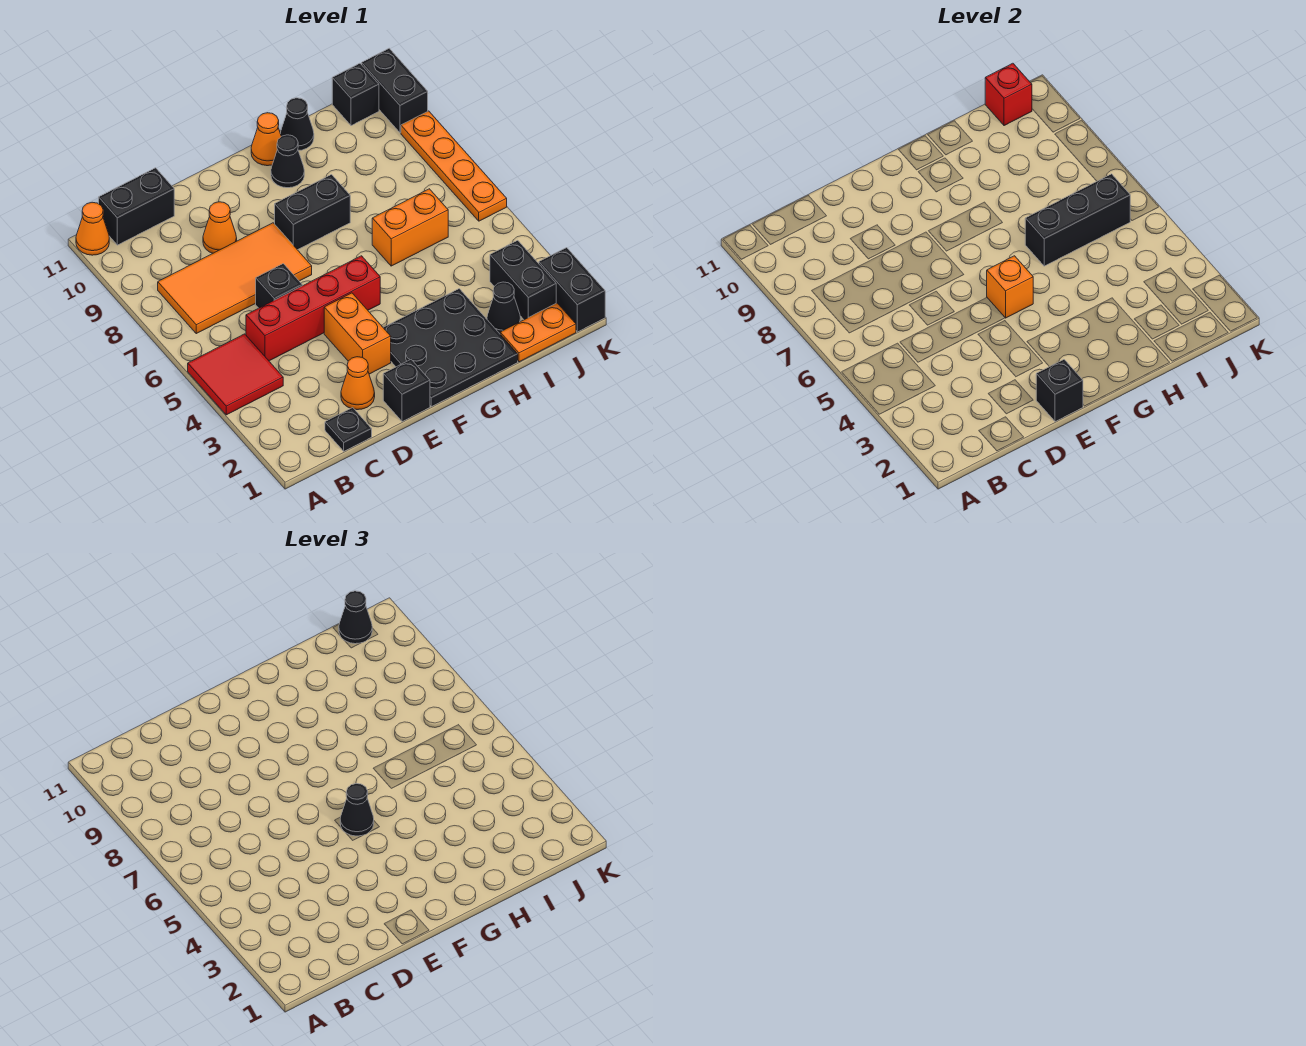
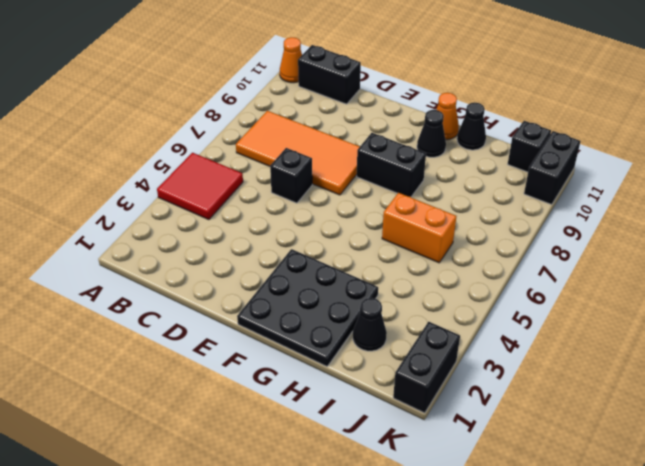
none -> black plate C1 level 1
none -> red brick C5:F5 level 1
none -> orange cone D2 level 1
none -> orange cone D9 level 1

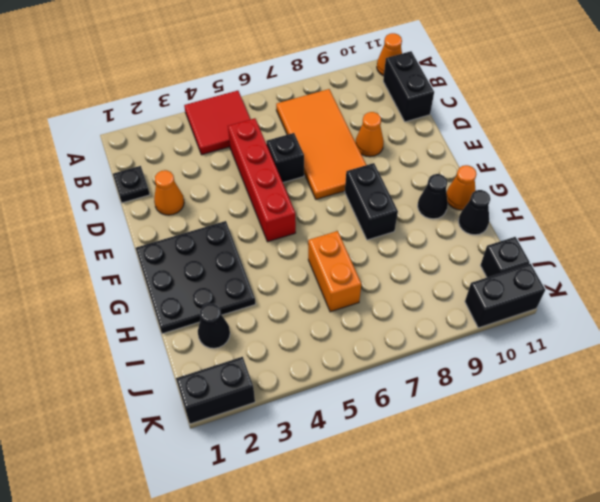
none -> black brick E1 level 1
none -> orange brick E3:E4 level 1
none -> orange plate I1:J1 level 1
none -> black brick J2:J3 level 1

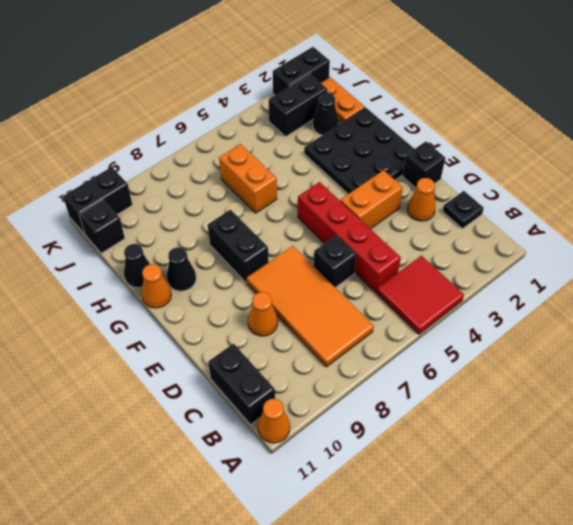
none -> orange plate K6:K9 level 1
none -> black brick E1 level 2
none -> orange brick F5 level 2
none -> black brick H6:J6 level 2

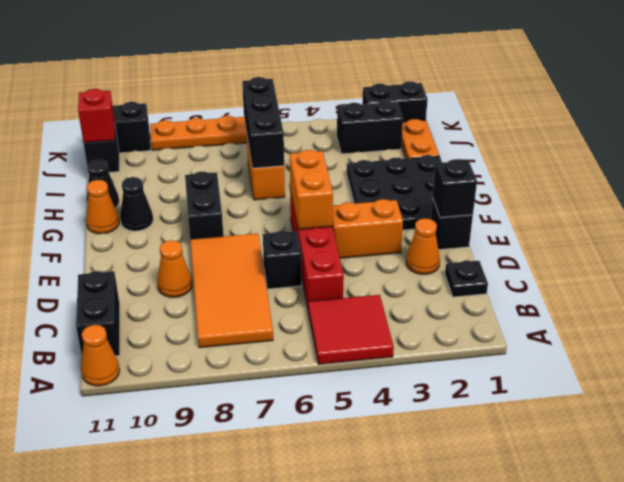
orange brick E5:F5 level 2 -> orange brick F5 level 2
none -> black cone I2 level 1
none -> black cone F5 level 3
none -> black cone J11 level 3

